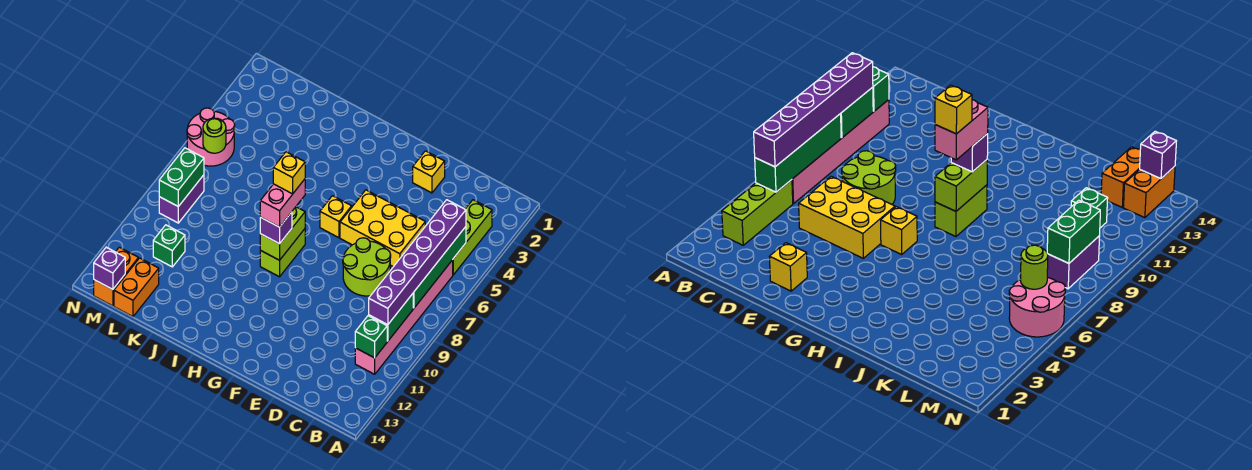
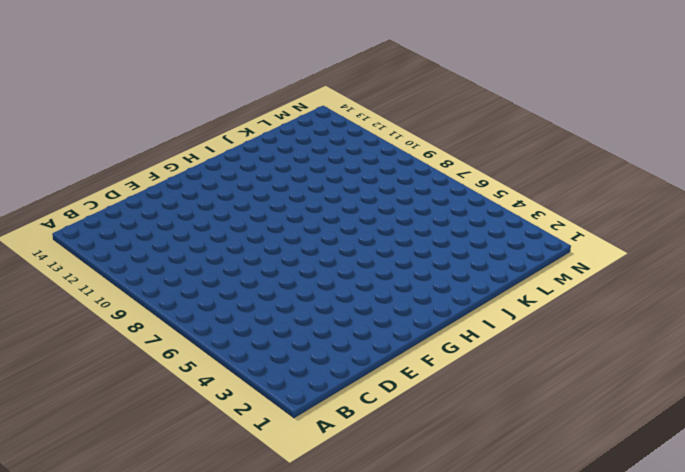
none -> lime brick B3:B5 level 1
none -> pink brick B6:B11 level 1
none -> yellow brick D5:F6 level 1

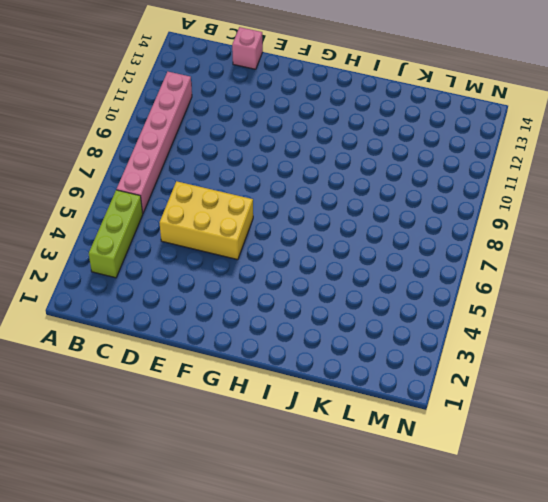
pink brick D14 level 1 -> none
none -> lime round brick D7:E8 level 1
none -> yellow brick E2 level 1
none -> yellow brick G6 level 1

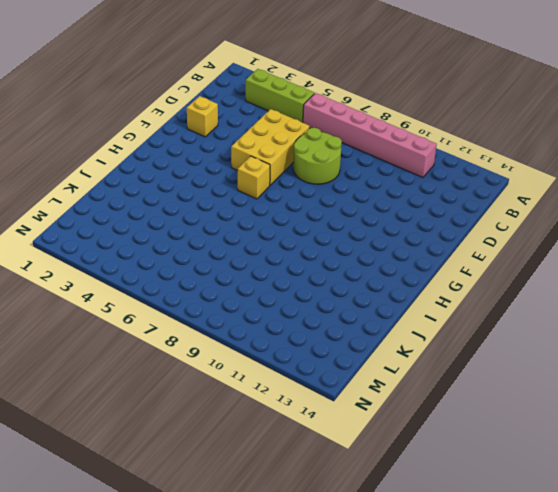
none -> lime brick H8:H9 level 1
none -> green brick L11 level 1
none -> orange brick L13:L14 level 1

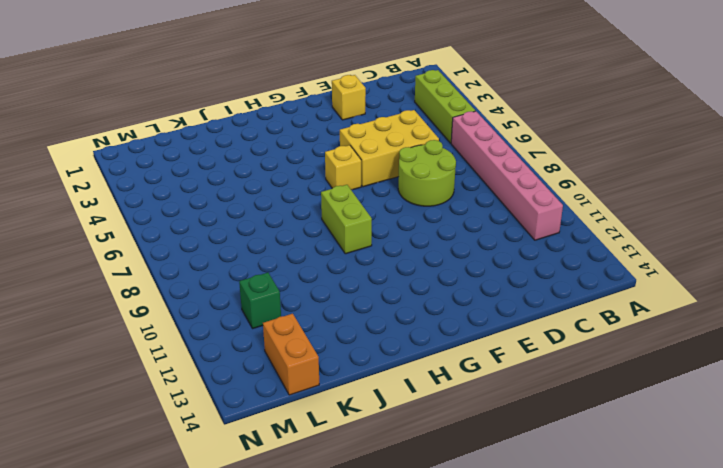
none -> pink round brick M5:N6 level 1
none -> purple brick M8:M9 level 1
none -> orange brick M13:M14 level 1

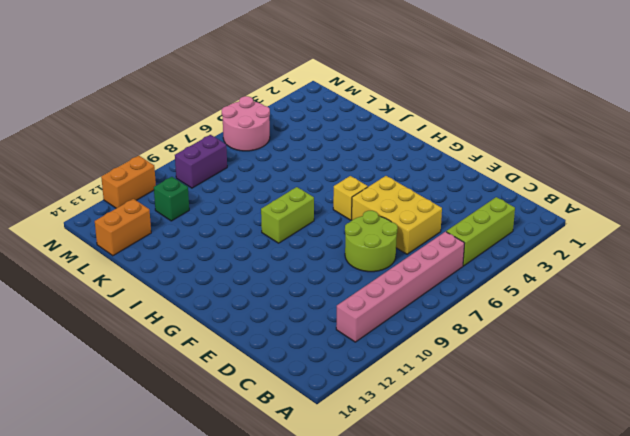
orange brick N11:N12 level 1 -> orange brick M13:M14 level 1
none -> yellow brick E2 level 1
none -> green brick B5:B8 level 2
none -> green brick B9:B10 level 2

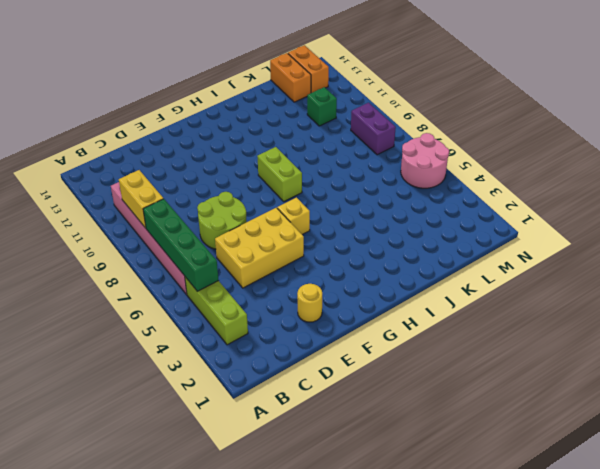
yellow brick B9:B10 level 2 -> green brick B9:B10 level 2
yellow round brick E2 level 1 -> yellow brick E2 level 1
none -> green brick B11 level 2
none -> lime brick H8:H9 level 2
none -> lime round brick M6 level 2

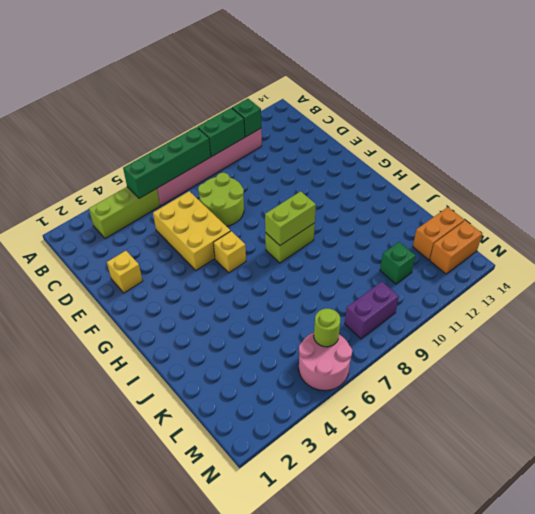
none -> green brick M8:M9 level 2
none -> purple brick M14 level 2
none -> purple brick B5:B10 level 3

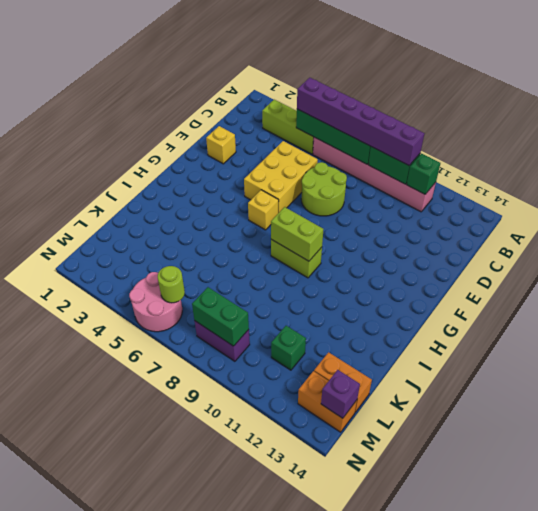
none -> purple brick H9 level 3
none -> pink brick H8:H9 level 4
none -> yellow brick H8 level 5

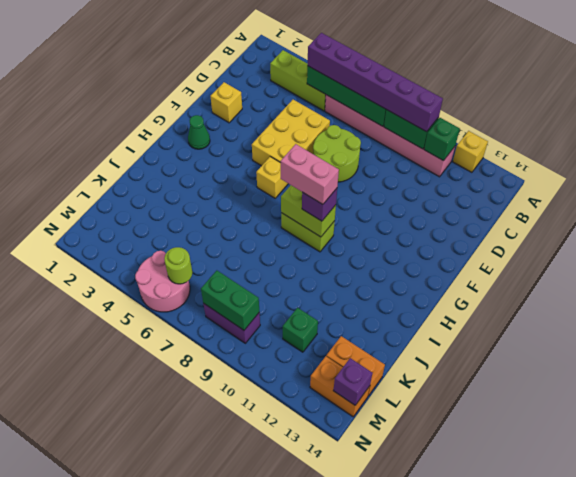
yellow brick A12 level 1 -> yellow brick H8 level 5
green cone G2 level 1 -> none

